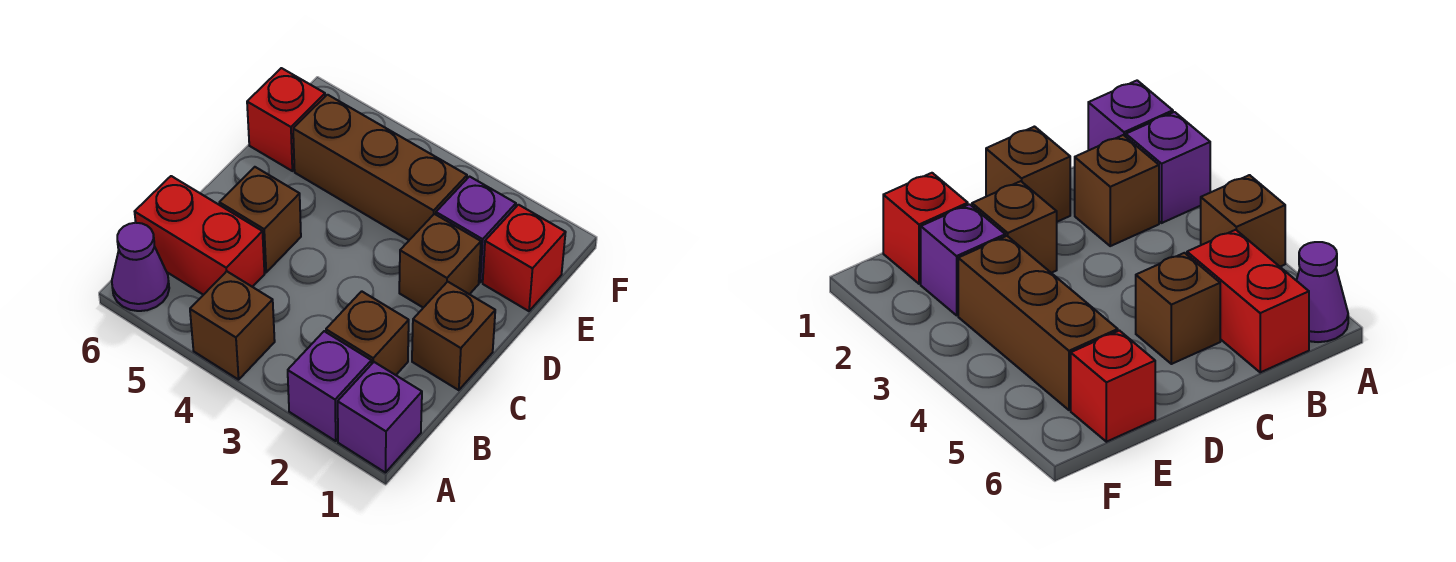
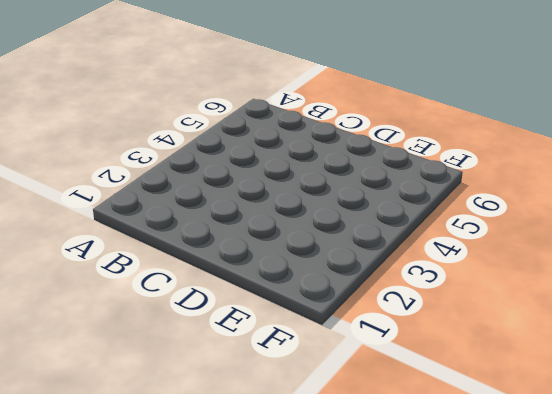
none -> purple brick A1 level 1
none -> purple brick A2 level 1
none -> brown brick A4 level 1

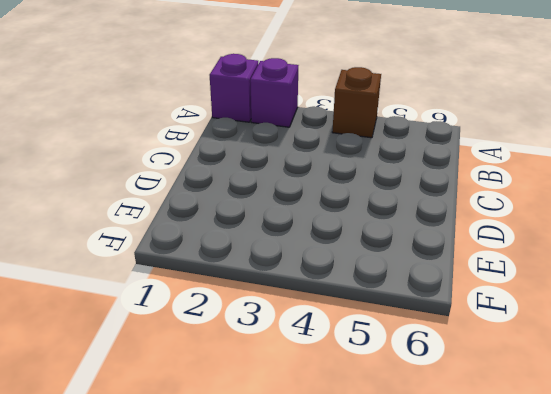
none -> purple cone A6 level 1
none -> brown brick B2 level 1
none -> red brick B5:B6 level 1

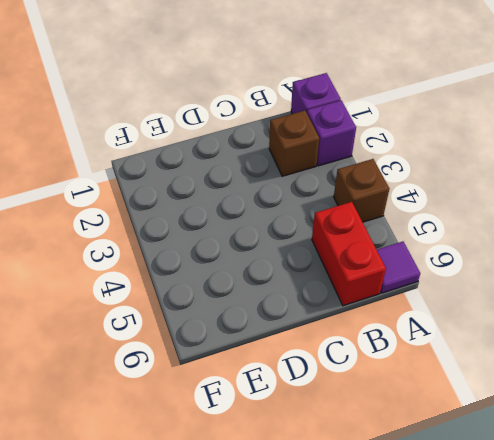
purple tile A6 level 1 -> purple cone A6 level 1
none -> brown brick C1 level 1
none -> brown brick C5 level 1
none -> brown brick D2 level 1

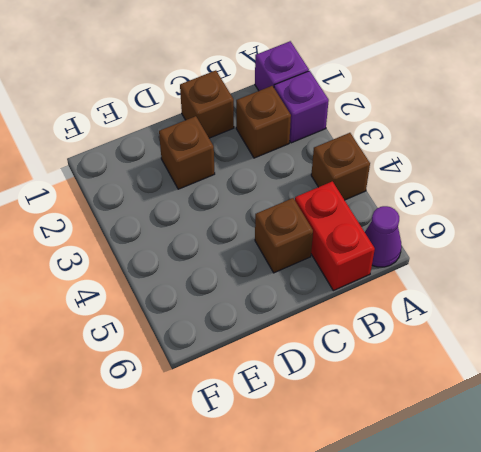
none -> red brick E1 level 1
none -> purple brick E2 level 1
none -> brown brick E3:E5 level 1

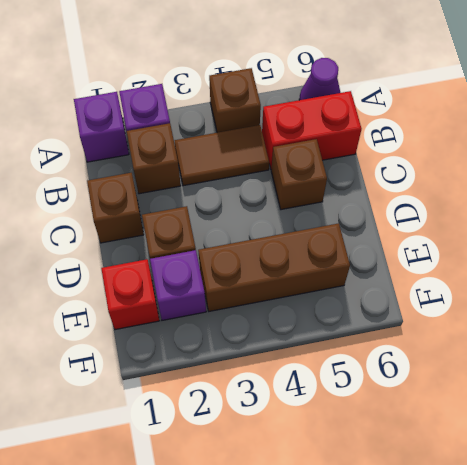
brown tile B3:B4 level 1 -> none
none -> red brick E6 level 1

